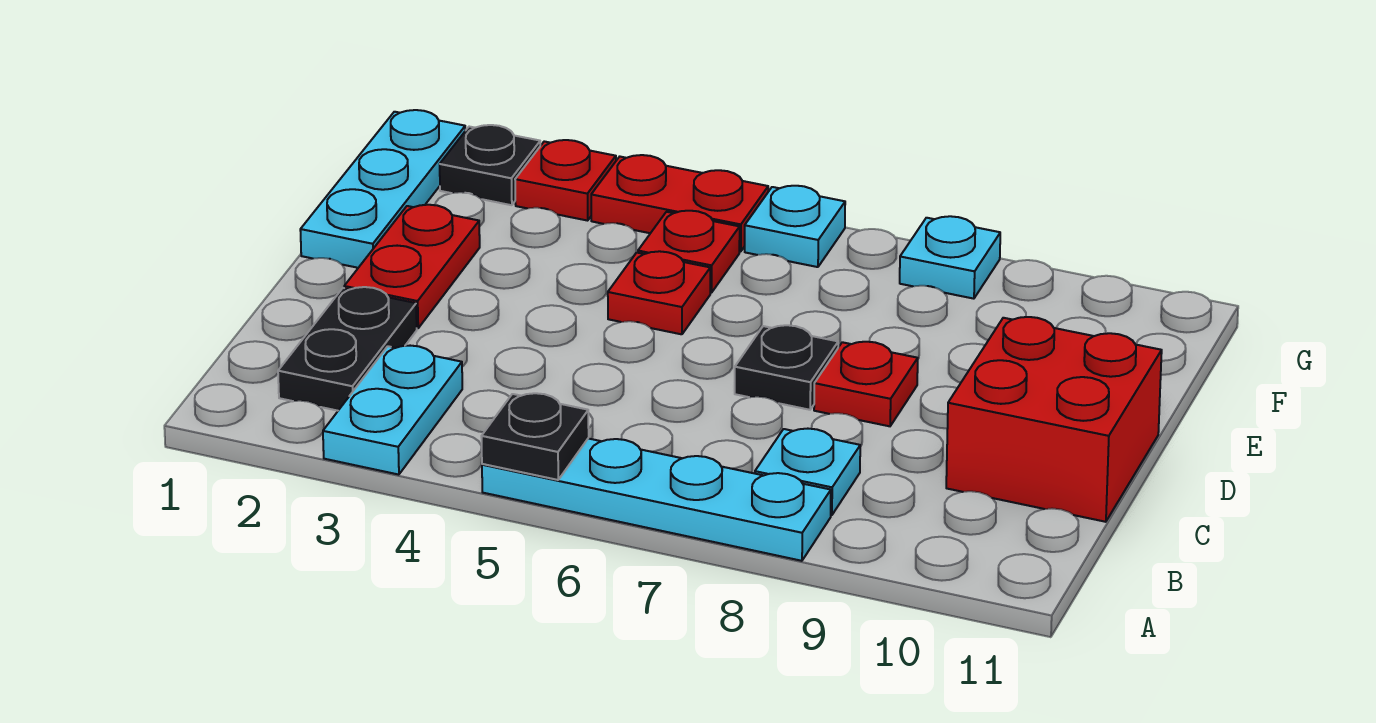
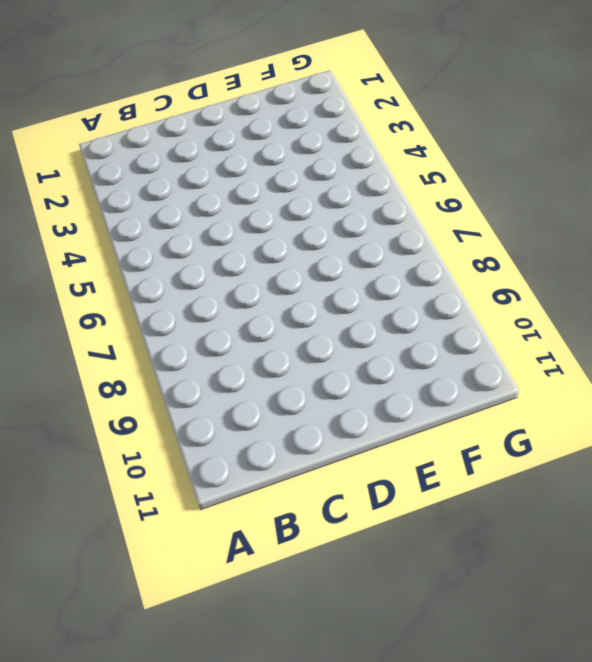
none -> cyan plate A3:B3 level 1
none -> cyan plate A5:A8 level 1
none -> black plate B2:C2 level 1

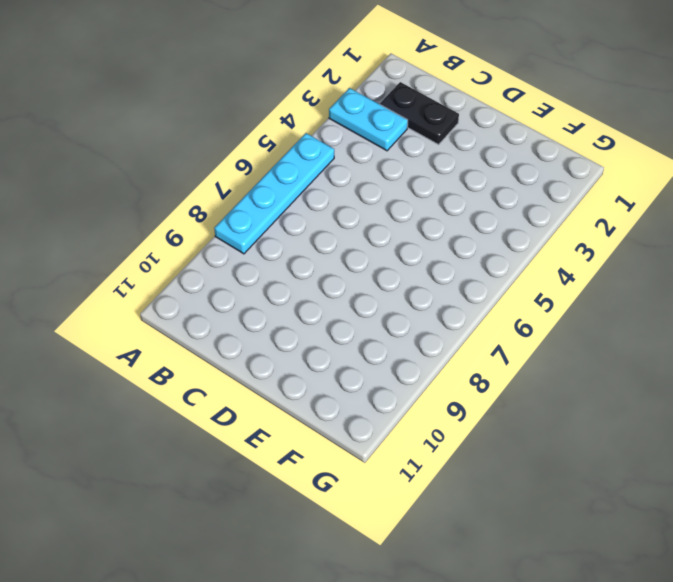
none -> cyan plate B8 level 1
none -> red brick C10:D11 level 1
none -> red plate D2:E2 level 1

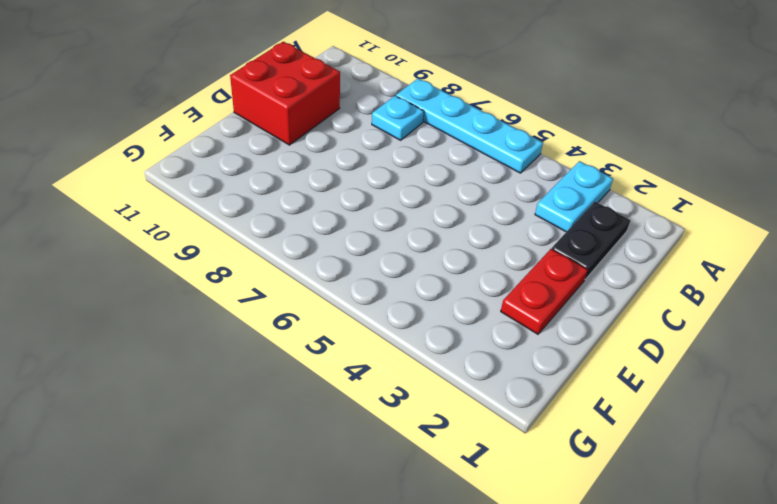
none -> black plate D7 level 1
none -> red plate D8 level 1
none -> cyan plate E1:G1 level 1

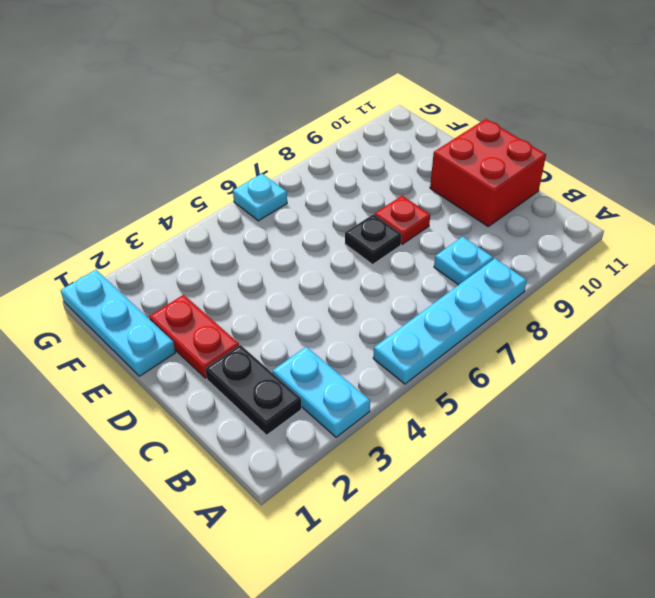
none -> red plate E5 level 1
none -> red plate F5 level 1
none -> black plate G2 level 1

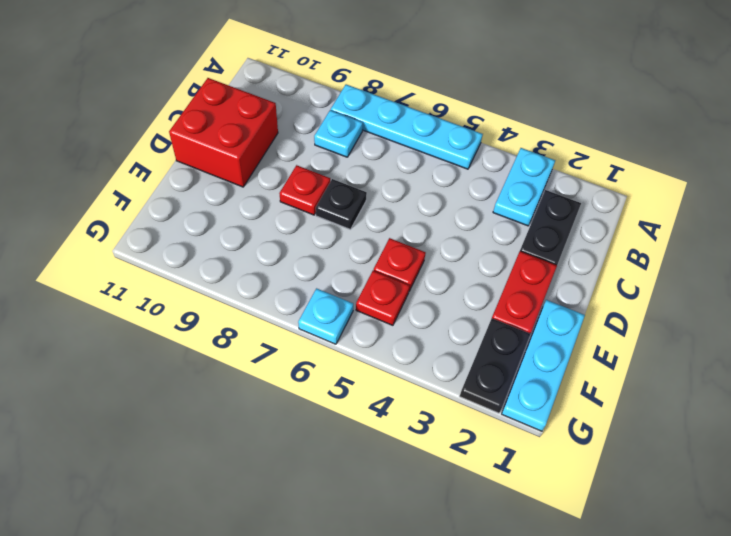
black plate F2:G2 level 1 -> black plate G2 level 1
none -> red plate G3 level 1
none -> red plate G4:G5 level 1
none -> cyan plate G8 level 1

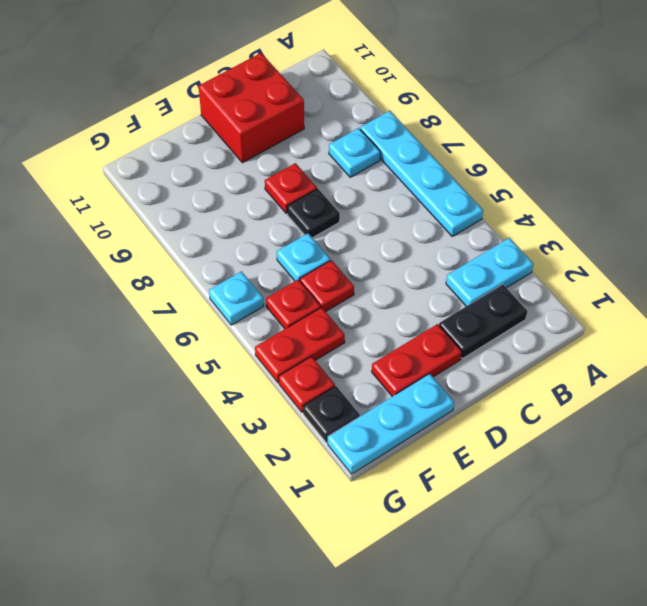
cyan plate E6 level 1 -> cyan plate G8 level 1
red plate F4:G4 level 1 -> red plate G4:G5 level 1
none -> black plate A5 level 2

